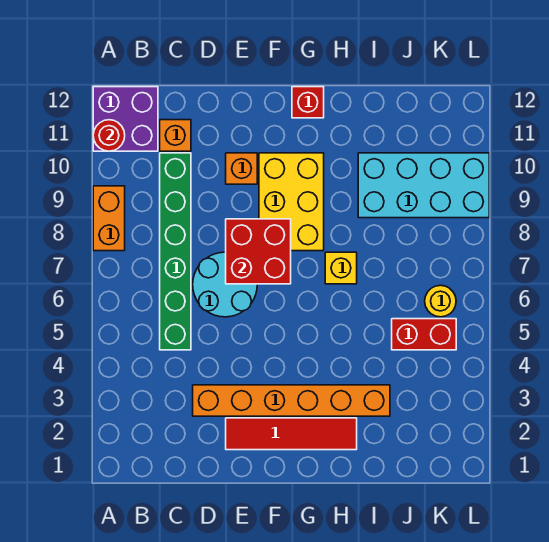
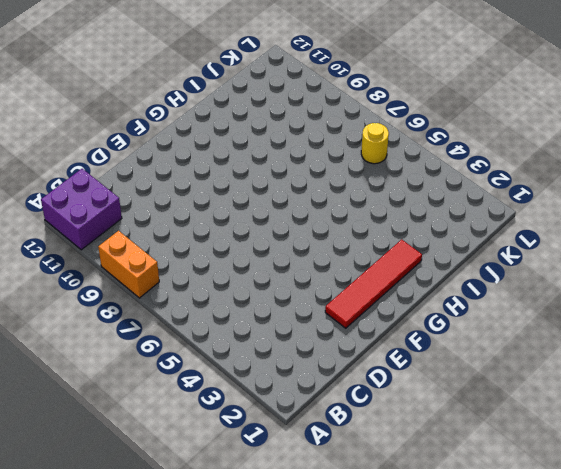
none -> green brick C5:C10 level 1
none -> orange brick C11 level 1
none -> orange brick D3:I3 level 1

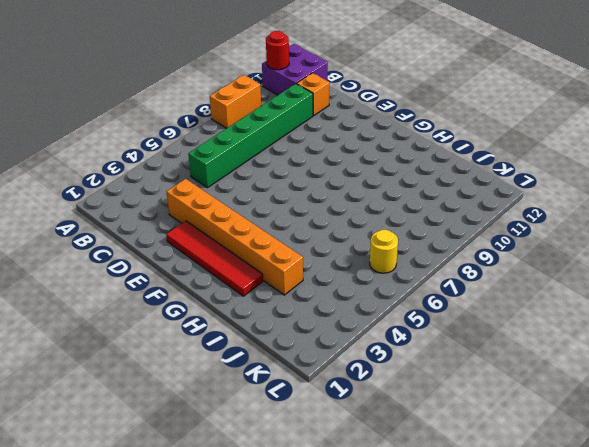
none -> cyan round brick D6:E7 level 1
none -> orange brick E10 level 1
none -> yellow brick F8:G10 level 1

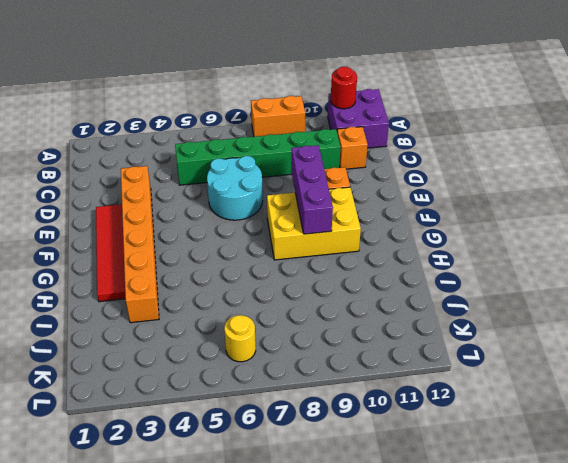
purple brick E9:G9 level 2 -> none
none -> red brick G12 level 1
none -> yellow brick H7 level 1
none -> cyan brick I9:L10 level 1

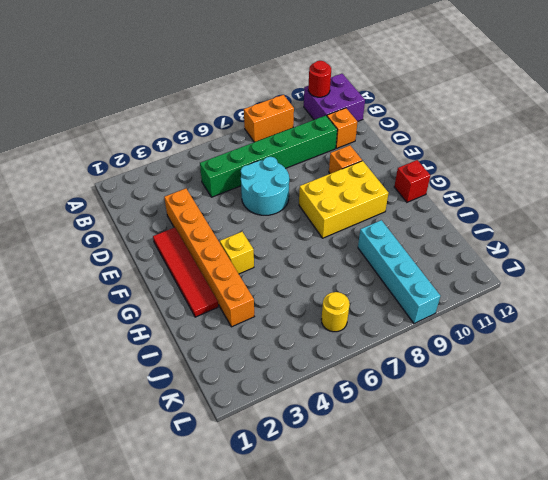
yellow brick G4 level 1 -> yellow brick H7 level 1
cyan brick I9:L9 level 1 -> cyan brick I9:L10 level 1
none -> red brick J5:K5 level 1
none -> red brick E7:F8 level 2

